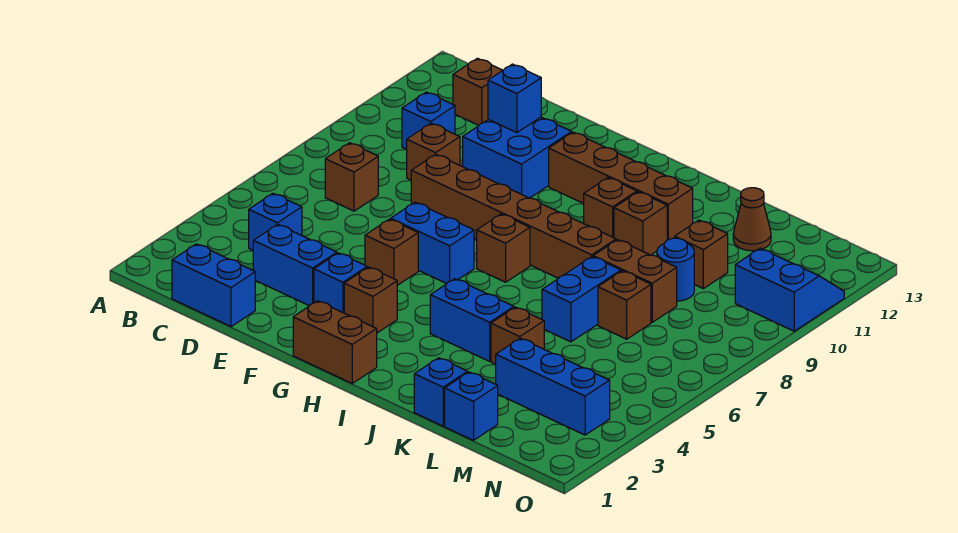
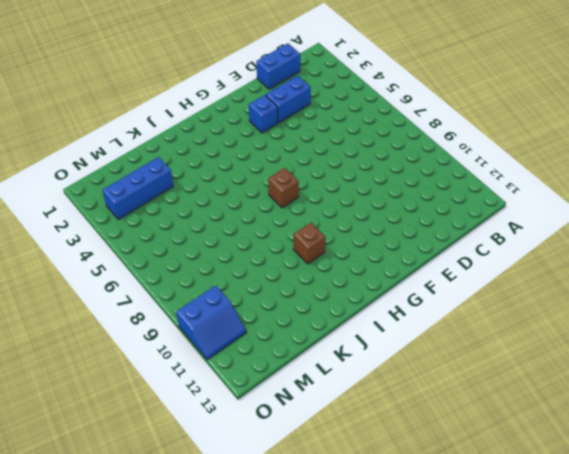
none -> blue brick C4 level 1
none -> brown brick C7 level 1
none -> blue brick C10 level 1
none -> brown brick C12 level 1

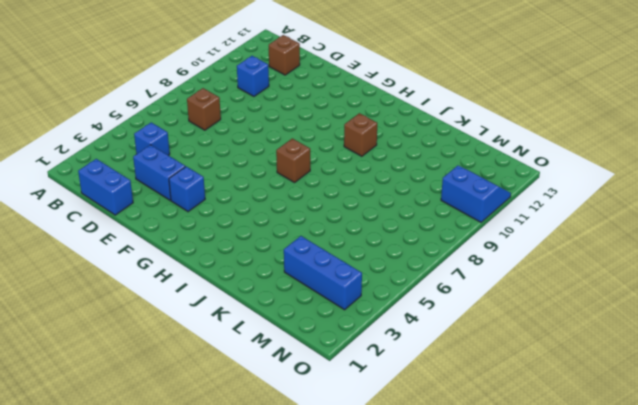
none -> brown brick D9 level 1
none -> brown brick E8:J8 level 1
none -> blue brick E10:F11 level 1
none -> brown brick F5 level 1

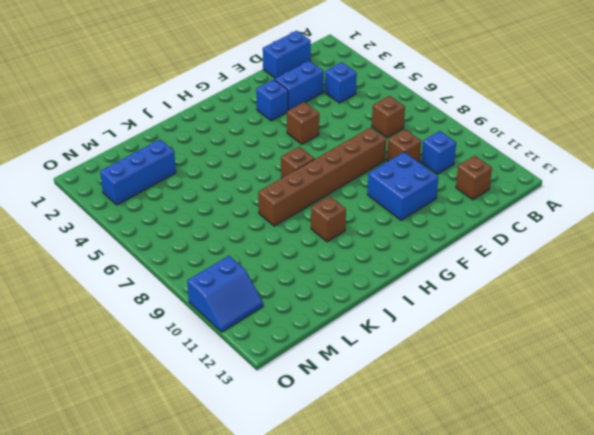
none -> blue brick F6:G6 level 1
none -> brown brick G1:H1 level 1
none -> brown brick G3 level 1
none -> brown brick G11:J11 level 1

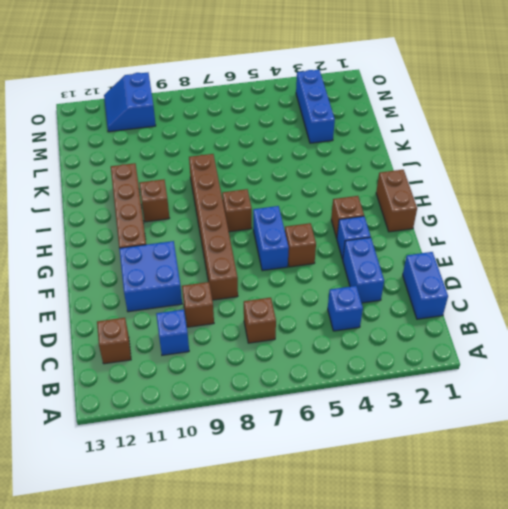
none -> blue brick I4:J4 level 1
none -> brown brick J10 level 1
none -> blue brick K1 level 1
none -> brown brick K4 level 1

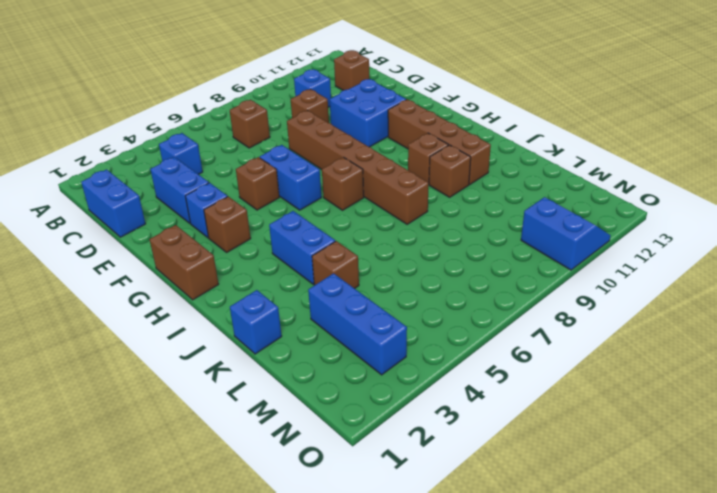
none -> blue brick K6:K7 level 1
none -> brown brick K8:L8 level 1
none -> blue brick L1 level 1
none -> brown brick L7 level 1

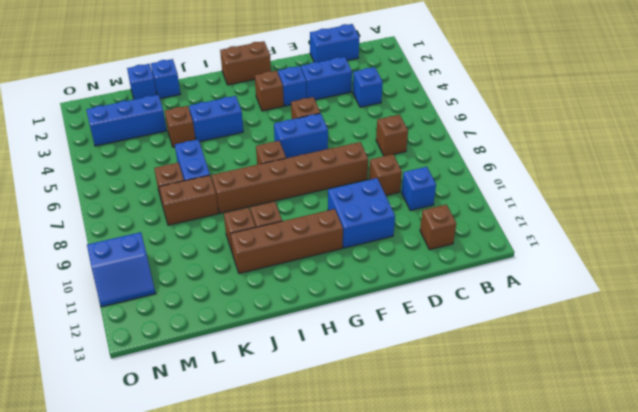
none -> blue round brick L9 level 1
none -> brown brick L10 level 1
none -> brown cone L12 level 1
none -> blue brick E11 level 2

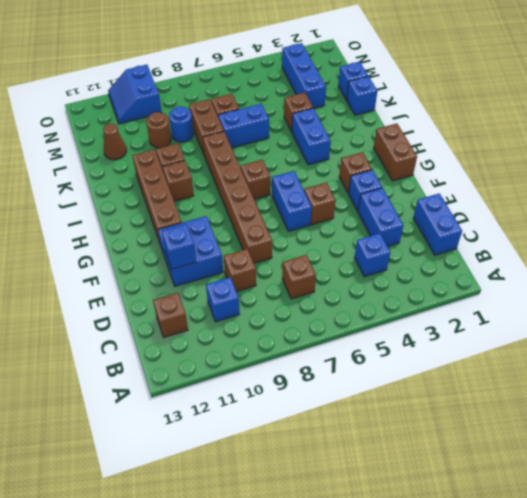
brown round brick L10 level 1 -> brown brick L10 level 1

